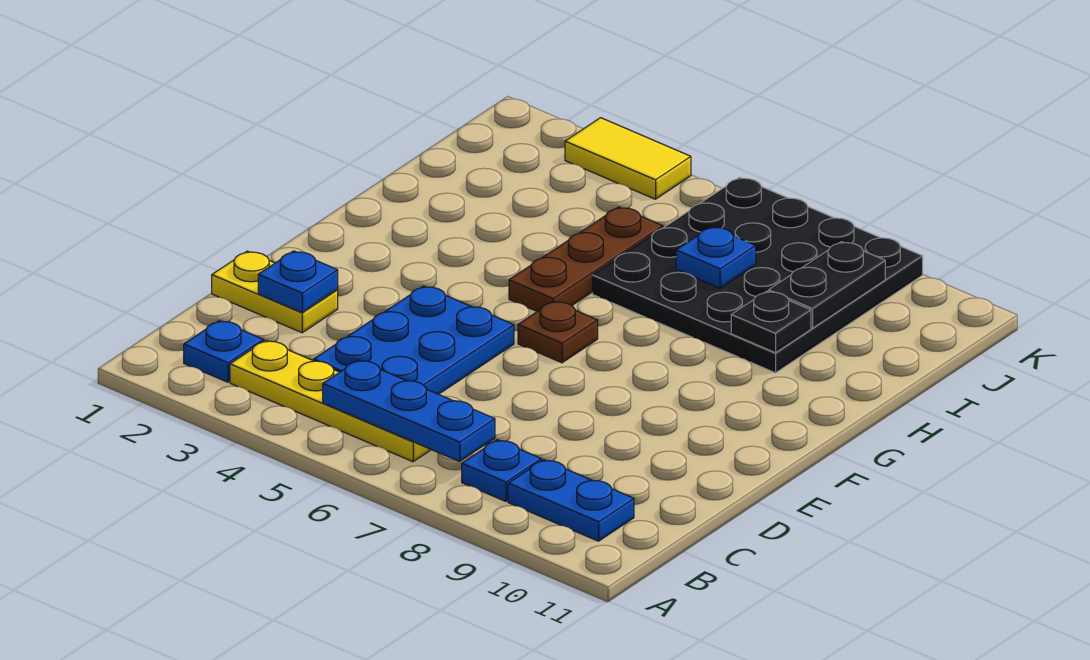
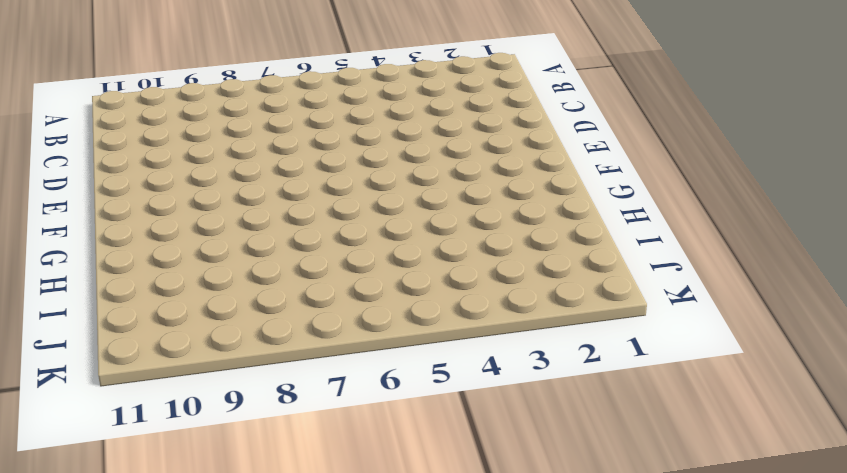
none -> blue plate B2 level 1
none -> yellow plate B3:B6 level 1
none -> blue plate B8 level 1

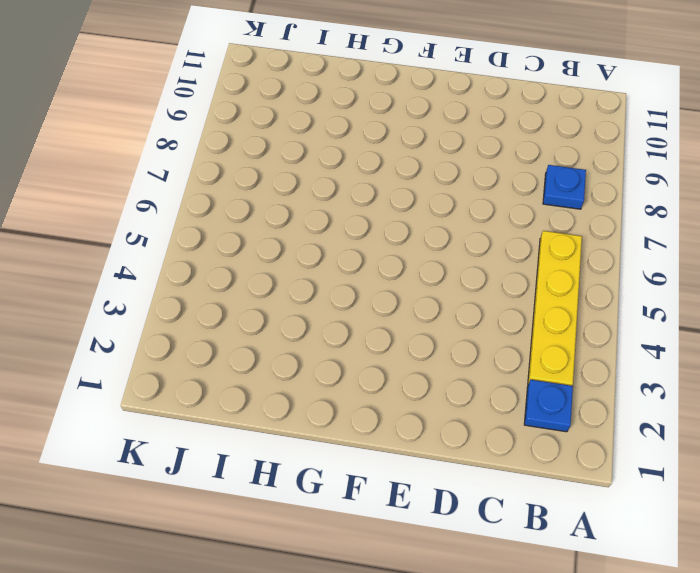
none -> blue plate B9:B10 level 1
none -> blue plate C4:E5 level 1
none -> yellow plate D1:D2 level 1

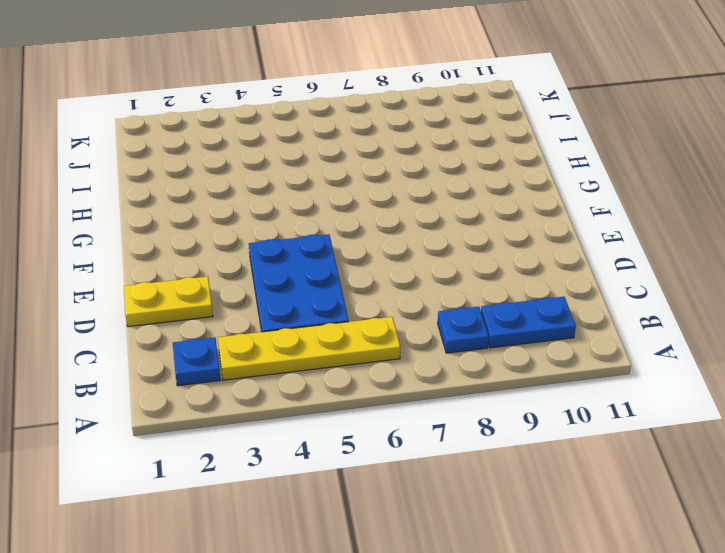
none -> brown plate F6 level 1
none -> brown plate G5:I5 level 1
none -> black plate H6:K9 level 1

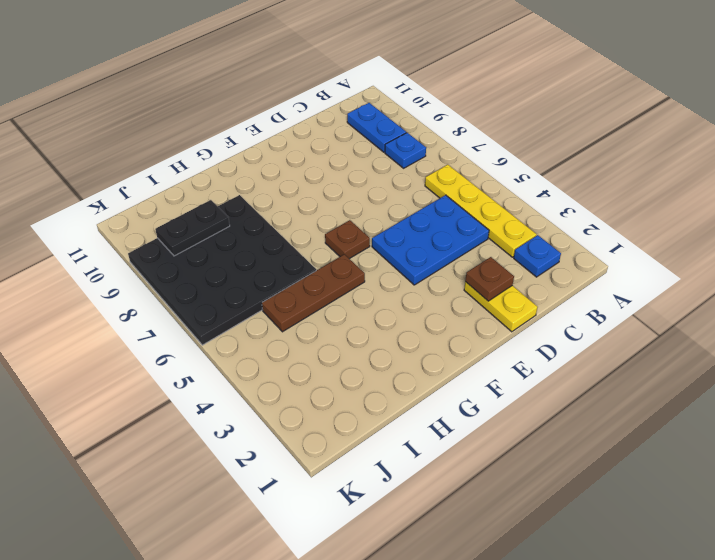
brown plate D2 level 2 -> blue plate D2 level 2
none -> yellow tile K3:K4 level 1
none -> blue plate B5:B7 level 2
none -> black plate H9 level 2

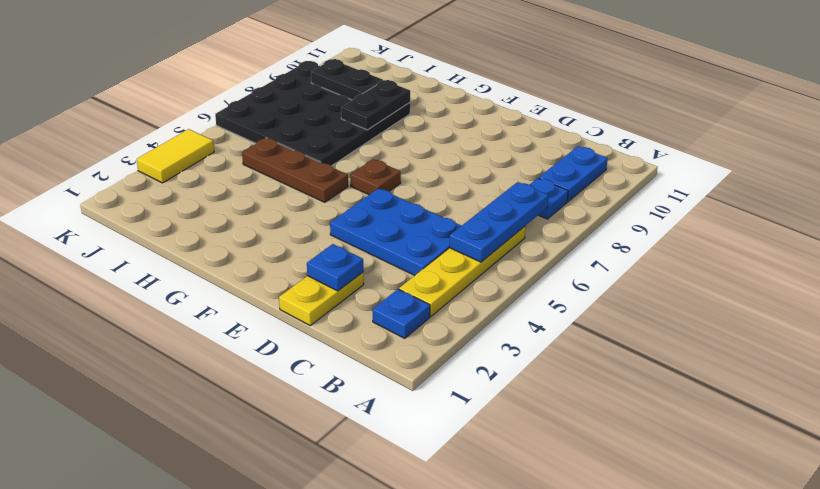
black plate H8:H9 level 2 -> black plate H9 level 2
none -> blue plate I7 level 2

